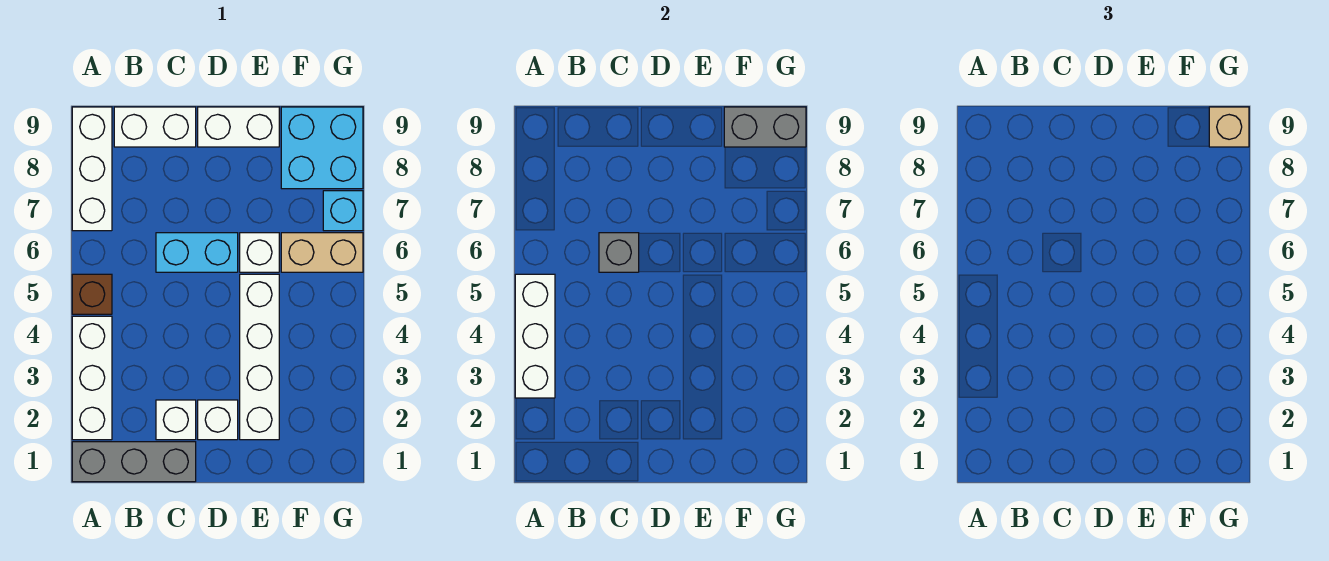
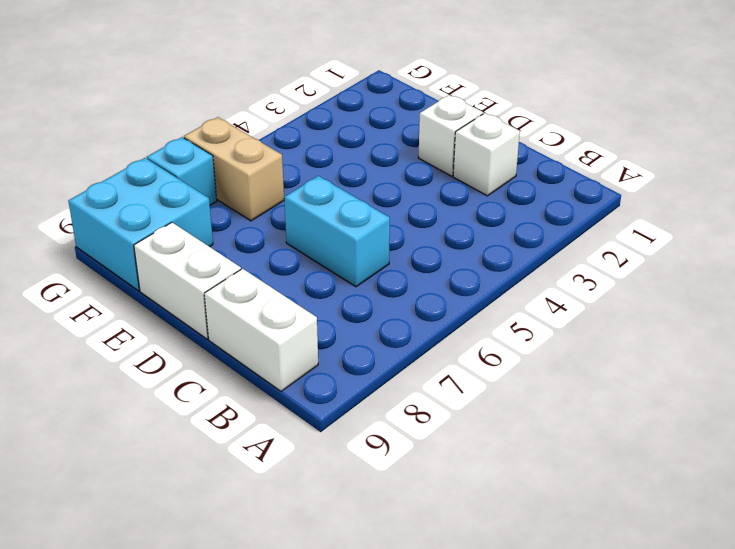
none -> grey brick A1:C1 level 1
none -> white brick A2:A4 level 1
none -> brown brick A5 level 1

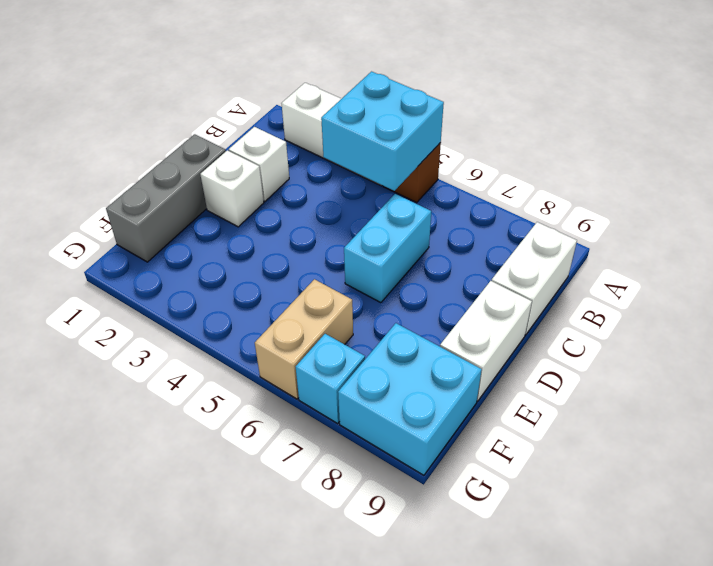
cyan brick A4:B5 level 2 -> white brick A3:A5 level 2
grey brick D1:F1 level 1 -> grey brick A1:C1 level 1
none -> white brick A7:A9 level 1
none -> white brick E2:E5 level 1
none -> white brick E6 level 1

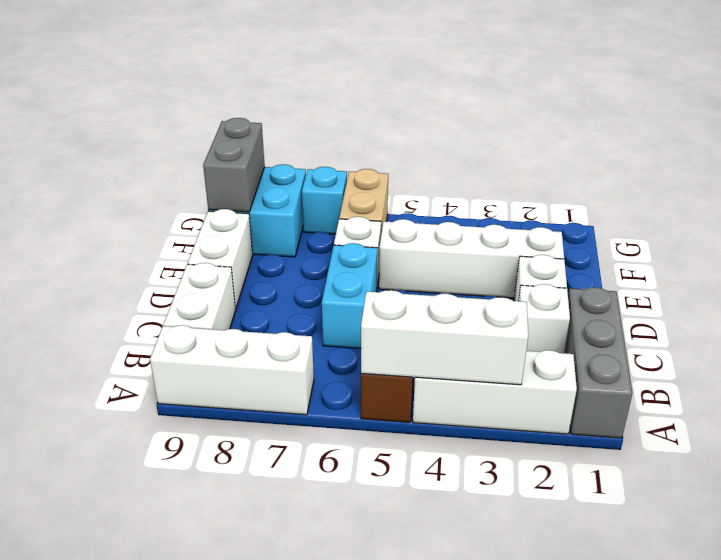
none -> grey brick C6 level 2
none -> tan brick G9 level 3

